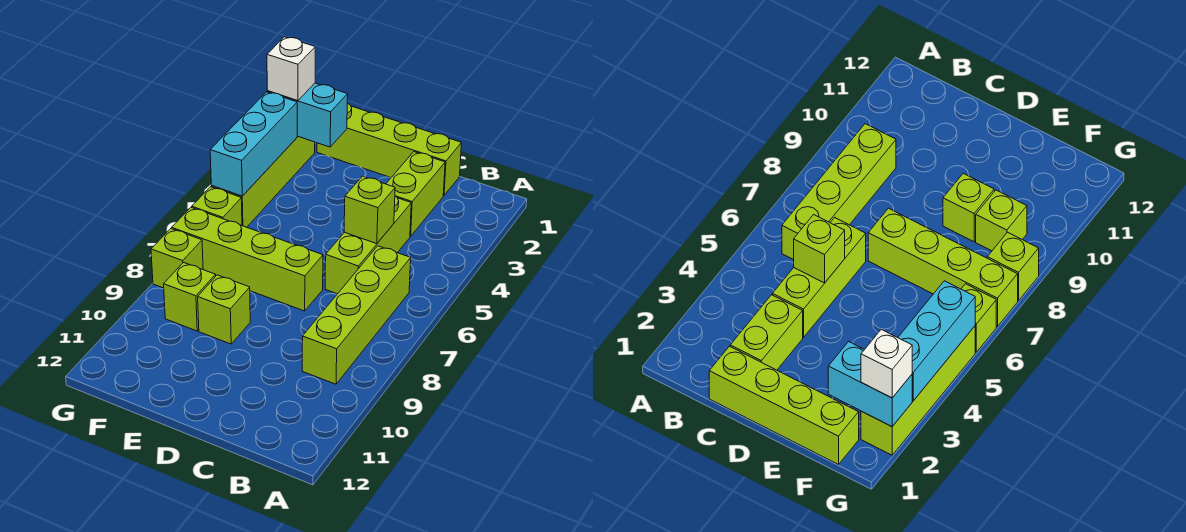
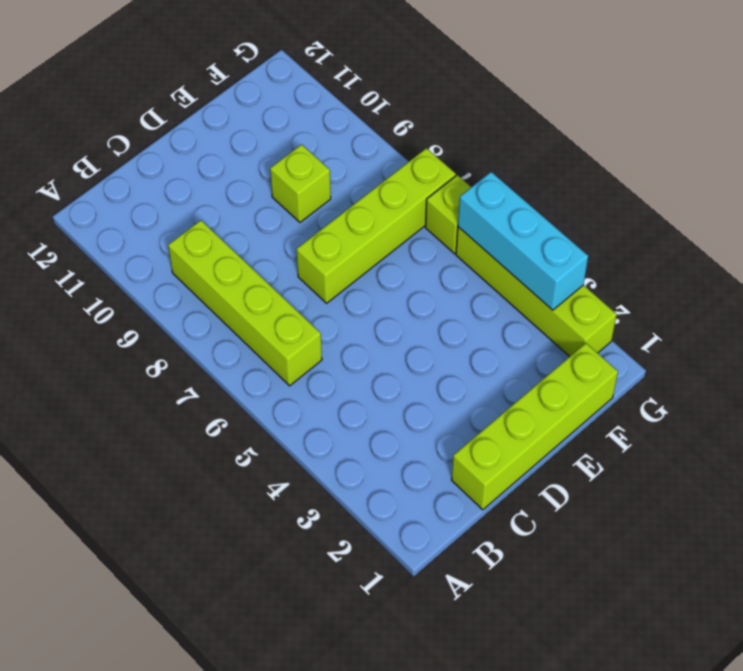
none -> lime brick C2:C3 level 1
none -> lime brick C4:C6 level 1
none -> lime brick F9 level 1

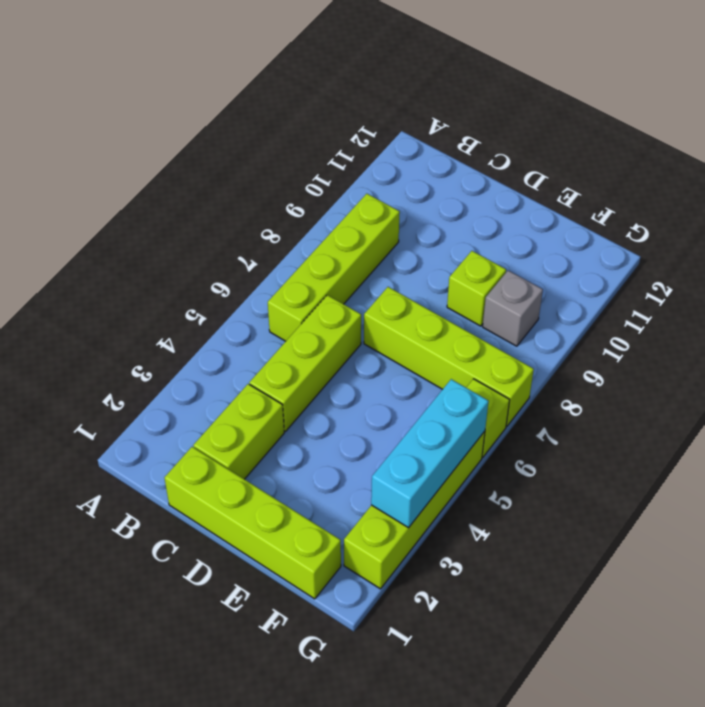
grey brick F9 level 1 -> lime brick F9 level 1
none -> lime brick G8 level 1
none -> lime brick C5 level 2
none -> cyan brick F2:G2 level 2

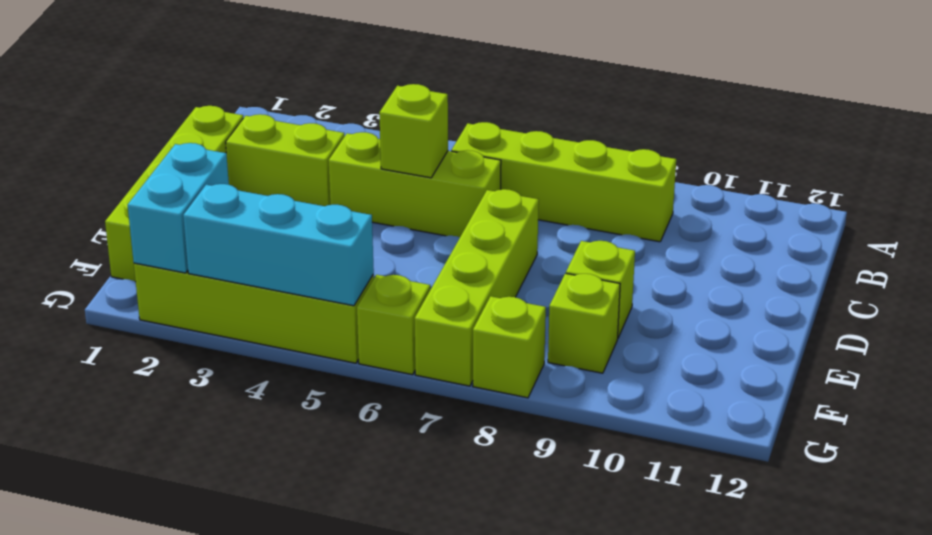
none -> white brick G2 level 3

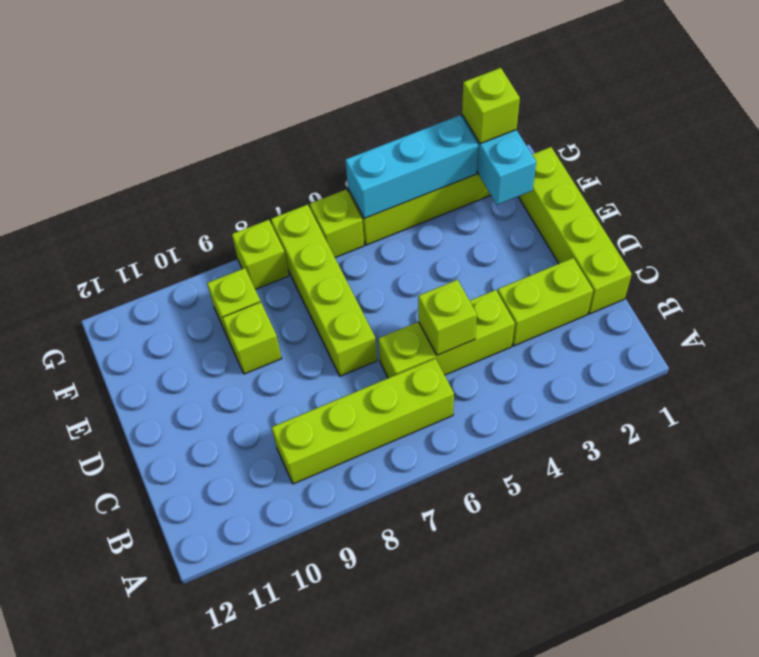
lime brick G2 level 3 -> white brick G2 level 3

